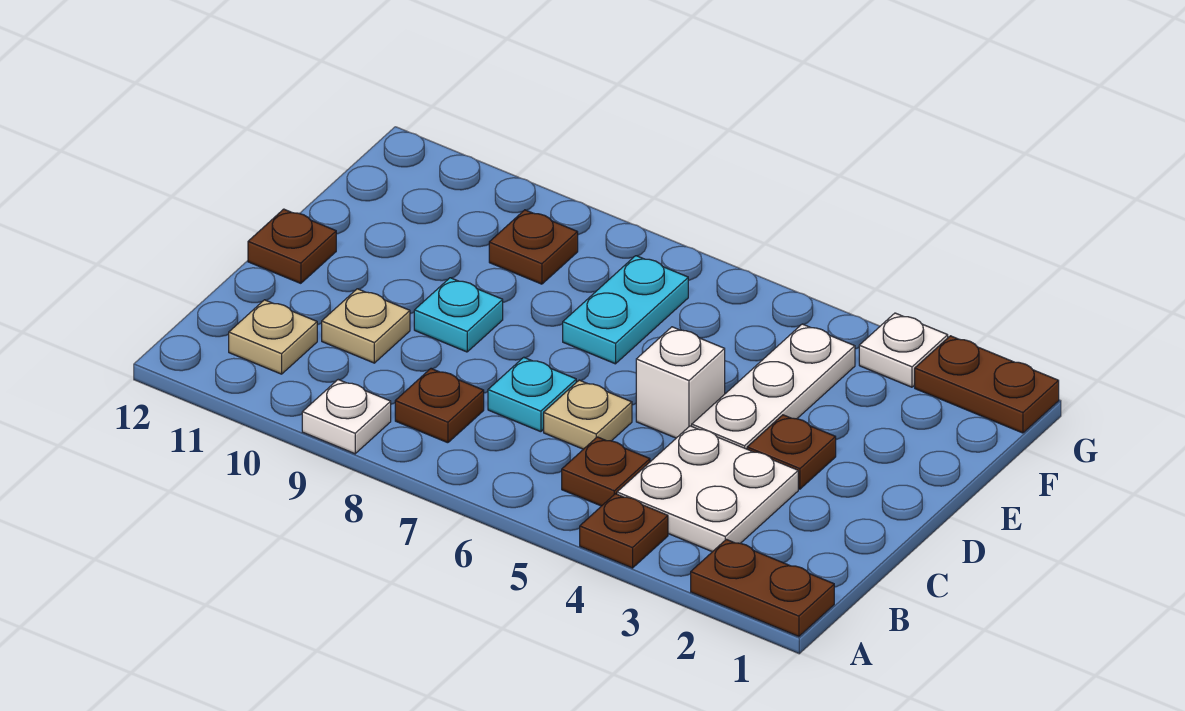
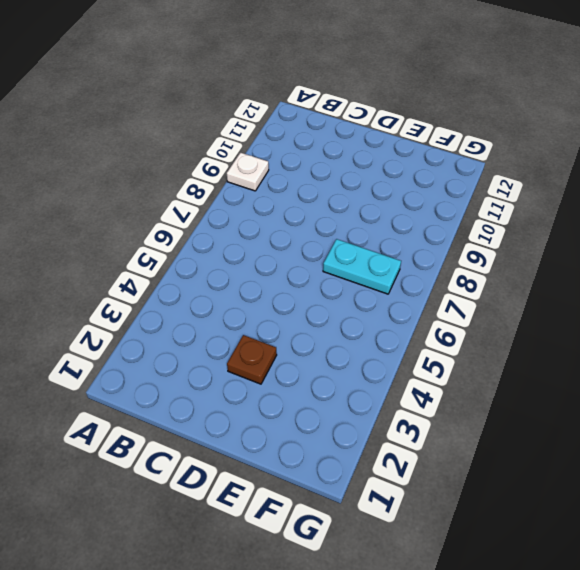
none -> brown plate A1:A2 level 1
none -> brown plate A4 level 1
none -> white plate B3:C4 level 1

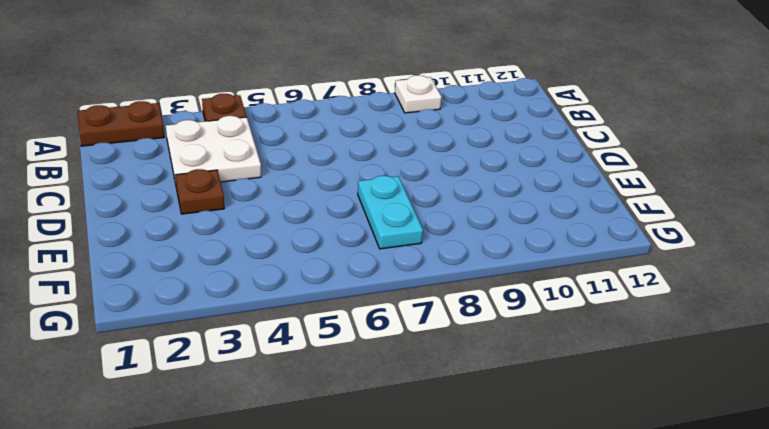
none -> brown plate B5 level 1
none -> brown plate B8 level 1
none -> tan plate B11 level 1

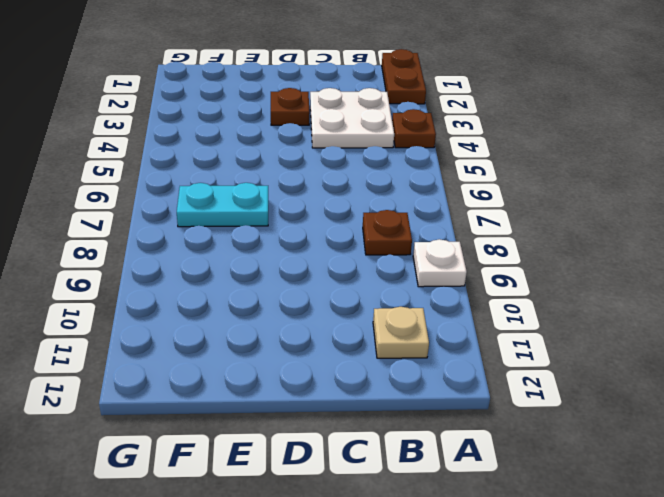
none -> brown plate B5 level 1
none -> tan plate C6 level 1
none -> cyan plate C7 level 1

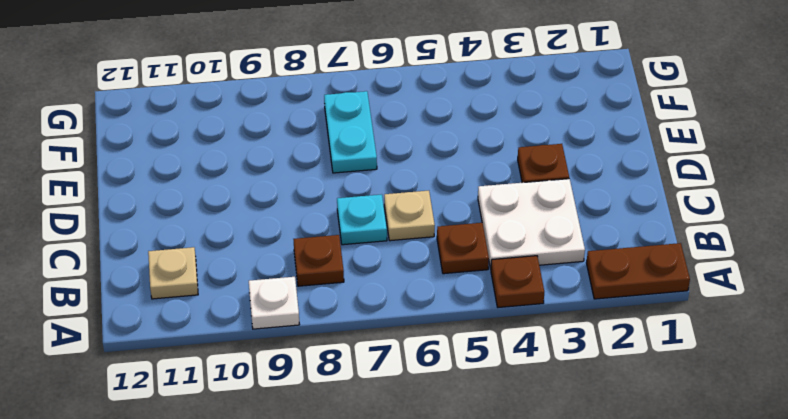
none -> tan plate C10 level 1
none -> white plate D4:F4 level 1
none -> white brick D5 level 1

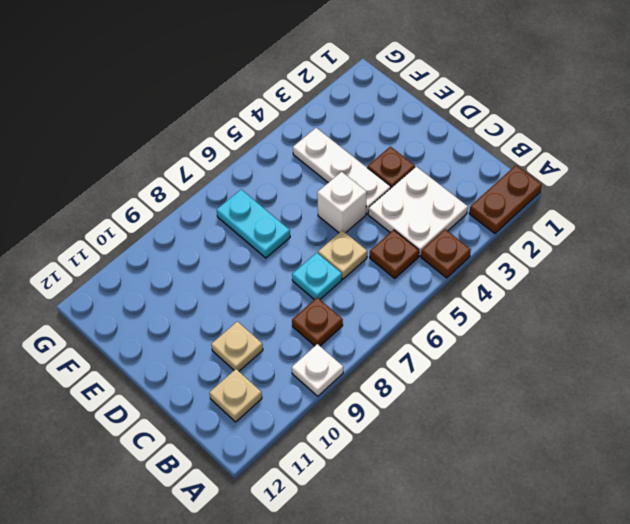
none -> cyan plate D9 level 1
none -> brown plate D12 level 1
none -> brown plate F9 level 1

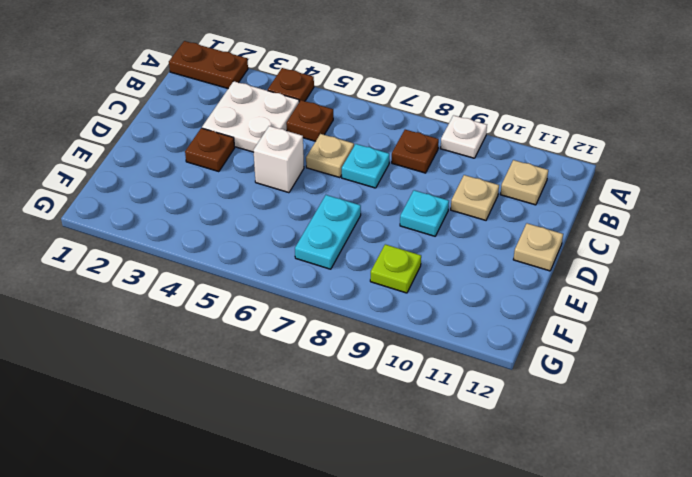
tan plate D12 level 1 -> brown plate D12 level 1
lime plate F9 level 1 -> brown plate F9 level 1
none -> white plate D4:F4 level 1
none -> brown plate G1:G2 level 1
none -> white plate G3 level 1

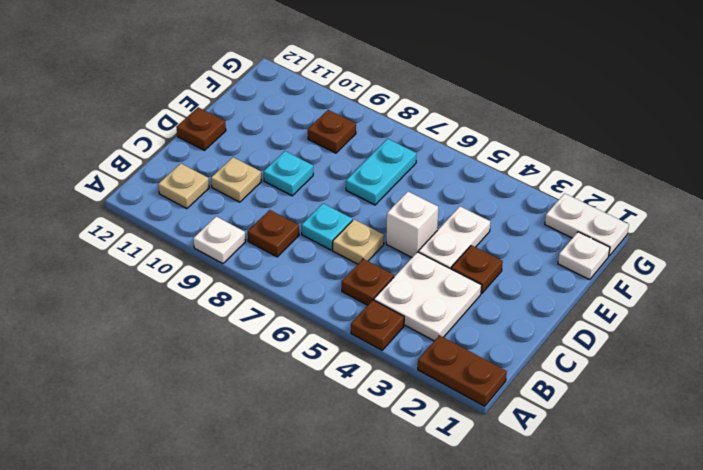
white plate D4:E4 level 1 -> white plate D4:F4 level 1
white plate F1 level 1 -> white plate G3 level 1
white plate G1:G2 level 1 -> brown plate G1:G2 level 1

